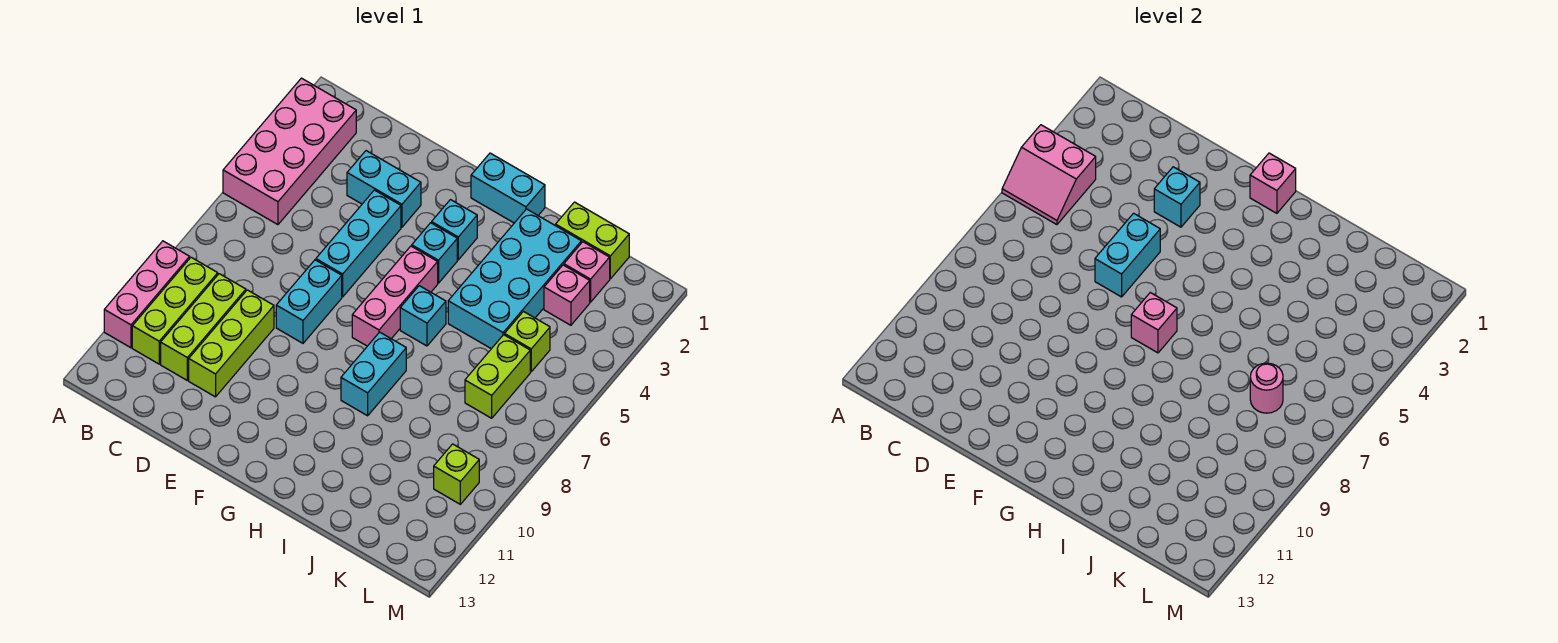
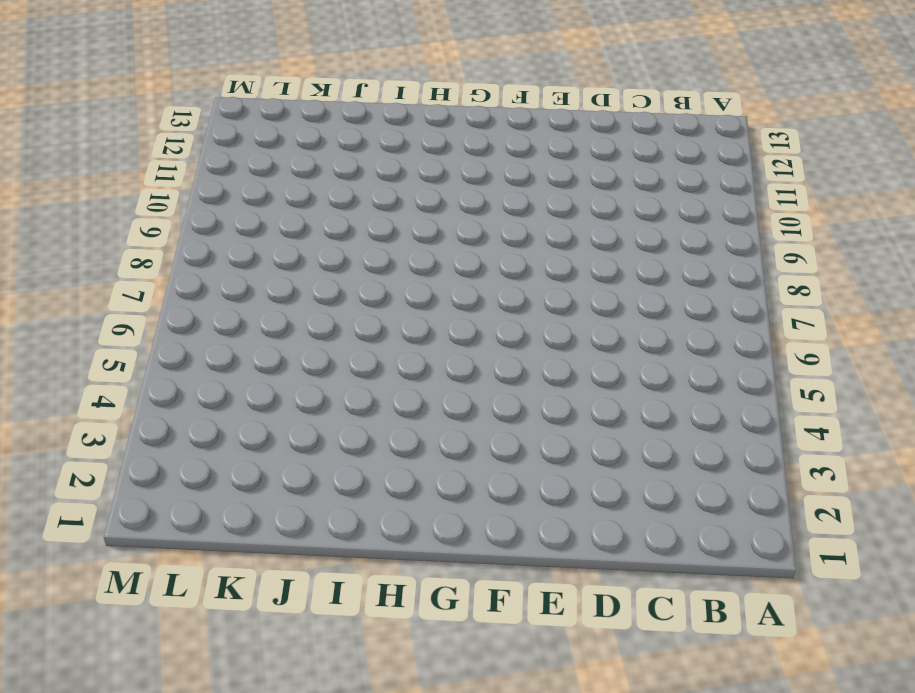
none -> pink brick A2:B5 level 1
none -> pink brick A9:A11 level 1
none -> lime brick B9:B11 level 1

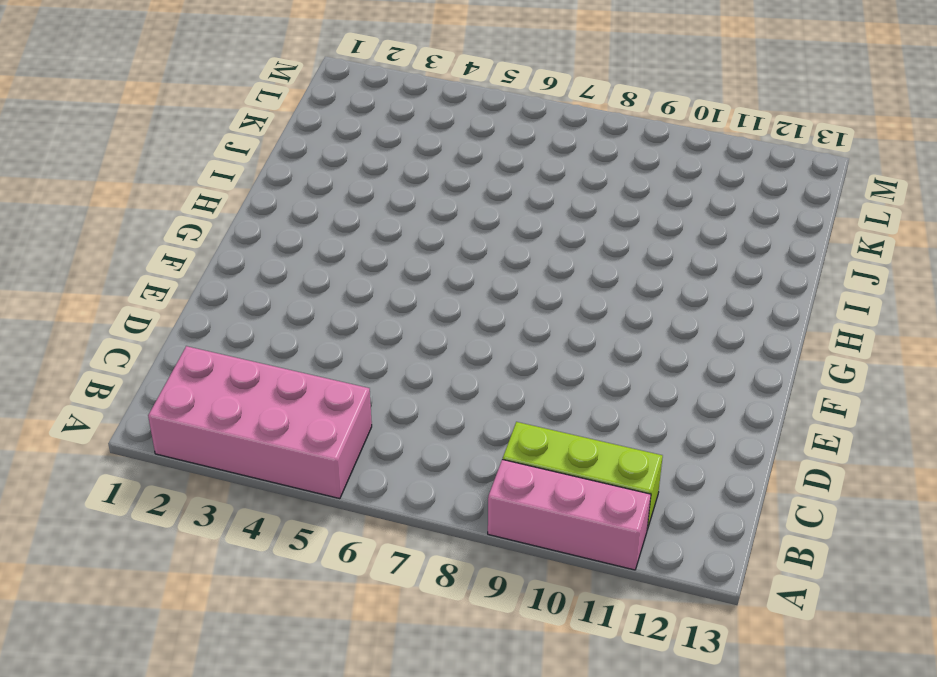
none -> lime brick C9:C11 level 1
none -> cyan brick D3:E3 level 1
none -> lime brick D9:D11 level 1

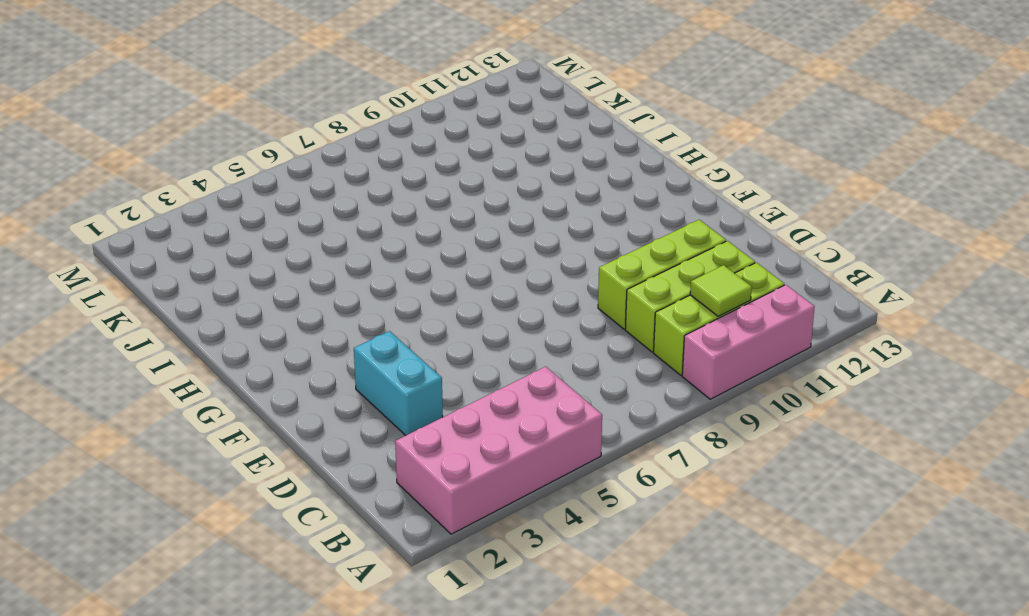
lime tile B10 level 2 -> none
none -> cyan brick E4:E6 level 1
none -> cyan brick E7:E8 level 1
none -> cyan brick G1:H1 level 1

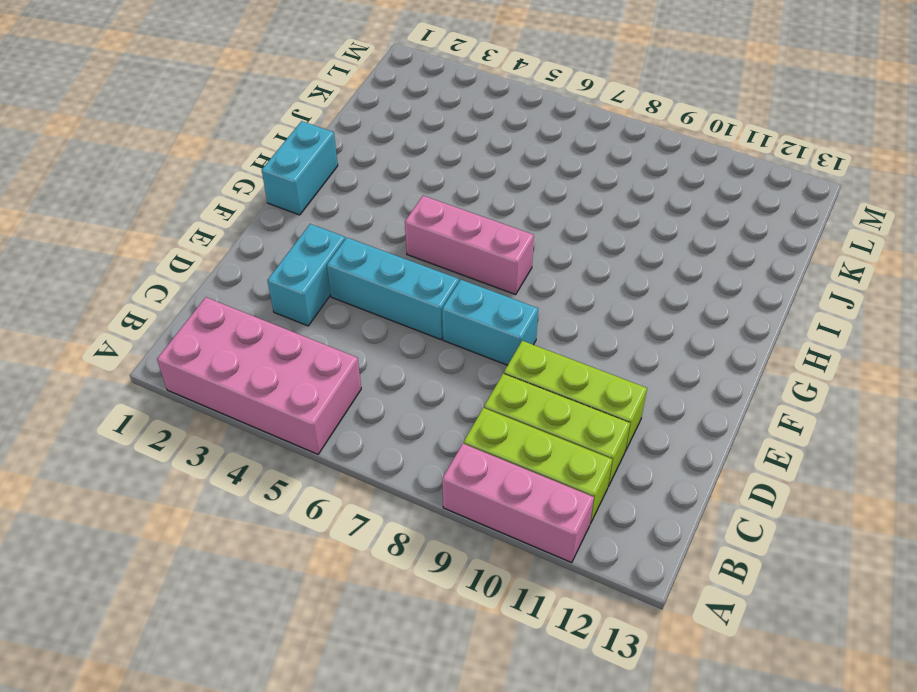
none -> cyan brick G3 level 1
none -> cyan brick G4 level 1
none -> cyan brick H6 level 1

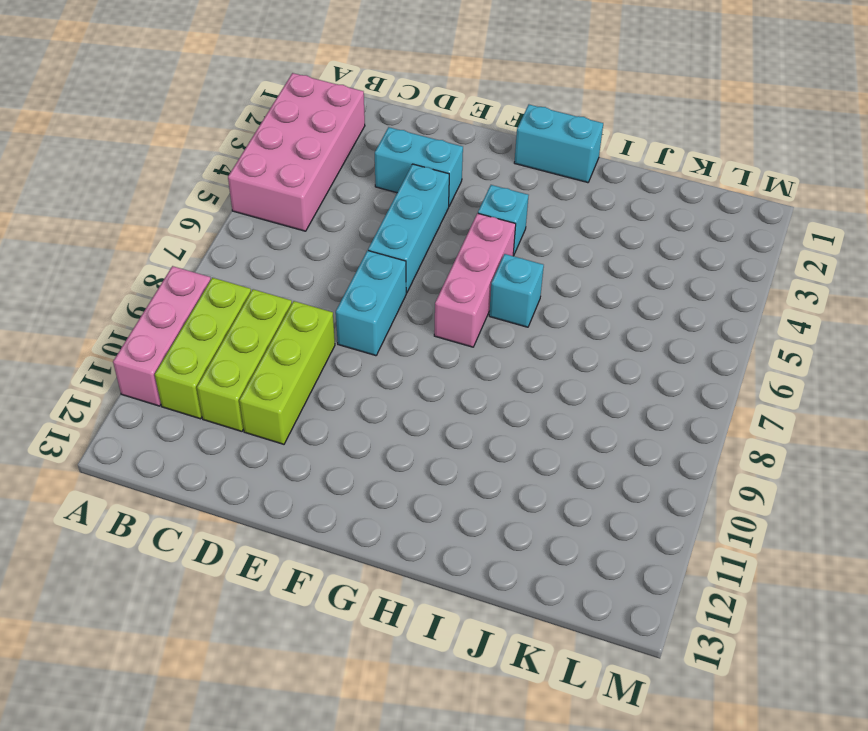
none -> cyan brick G3 level 1
none -> cyan brick H8:H9 level 1
none -> cyan brick I2:J5 level 1

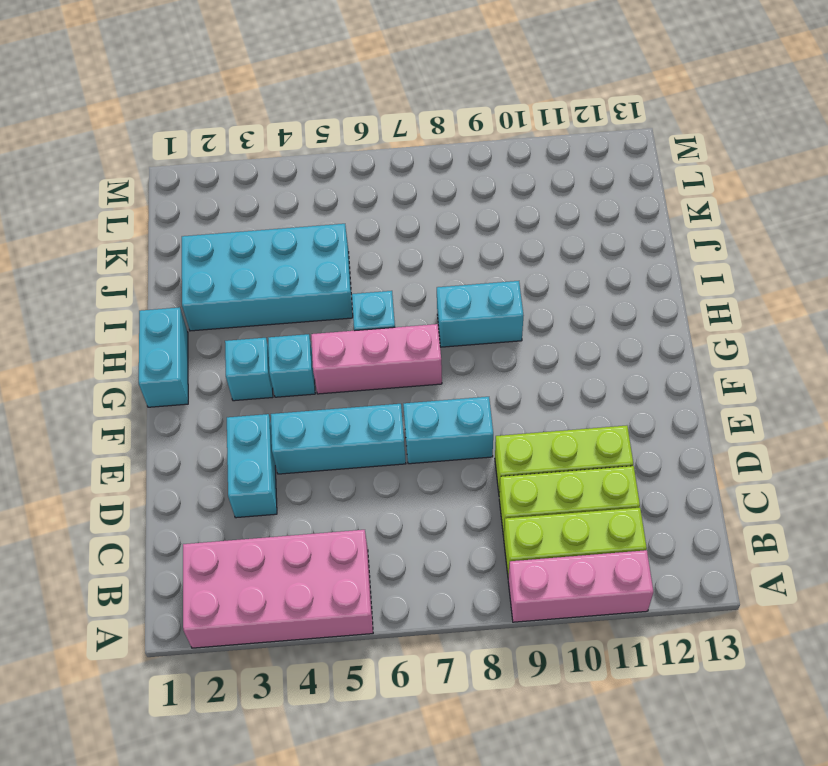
none -> lime brick J1:K1 level 1
none -> pink brick K2 level 1
none -> pink brick K3 level 1

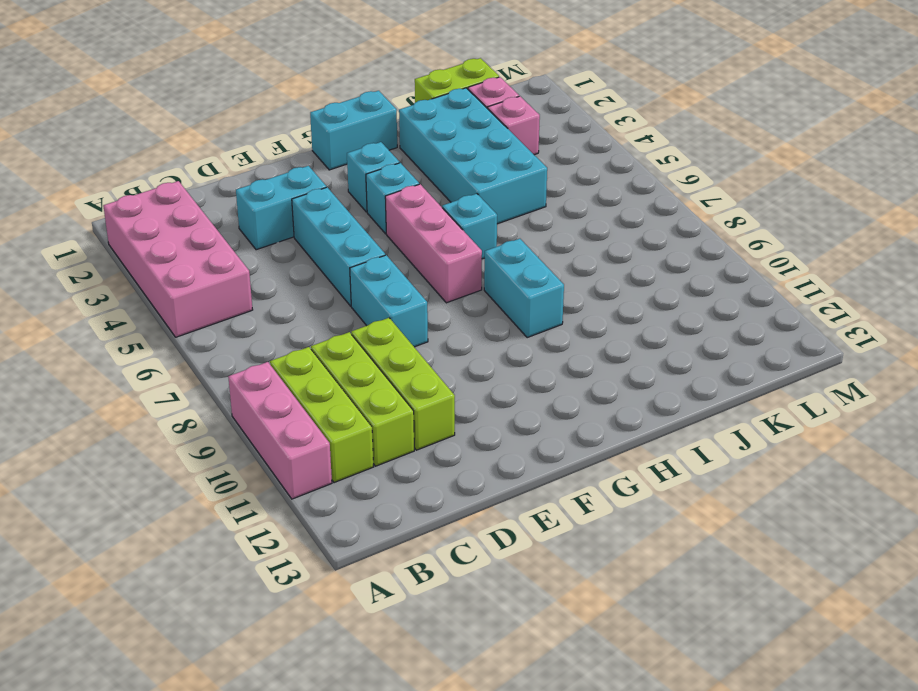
none -> lime brick K5 level 1
none -> lime brick K6:K7 level 1
none -> lime brick L10 level 1

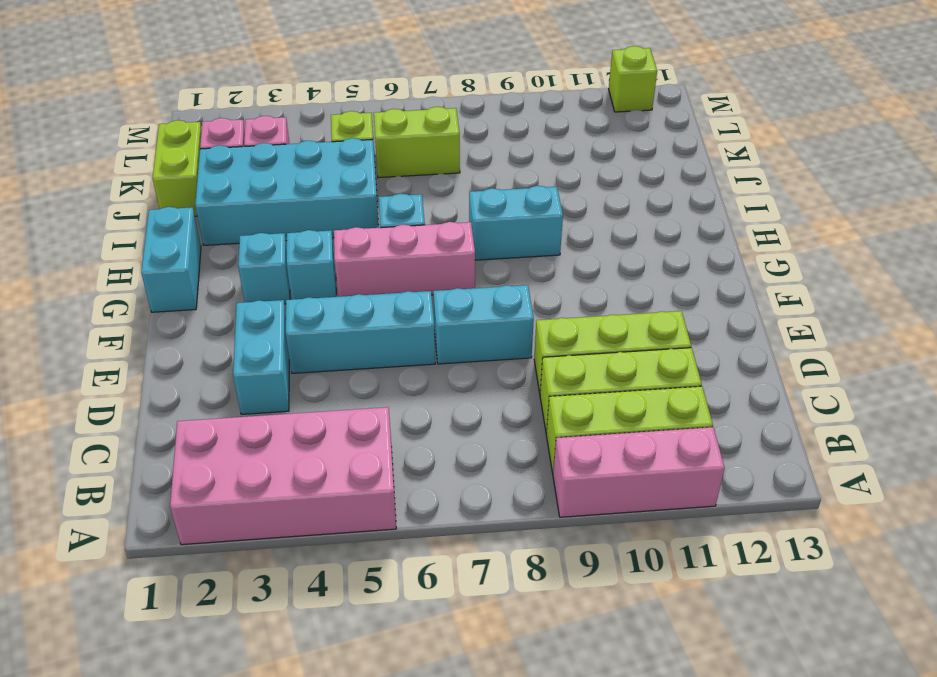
lime brick M12 level 1 -> lime brick L10 level 1
none -> pink slope A4:B5 level 2 top 4
none -> cyan brick E3 level 2
none -> cyan brick E5:E6 level 2

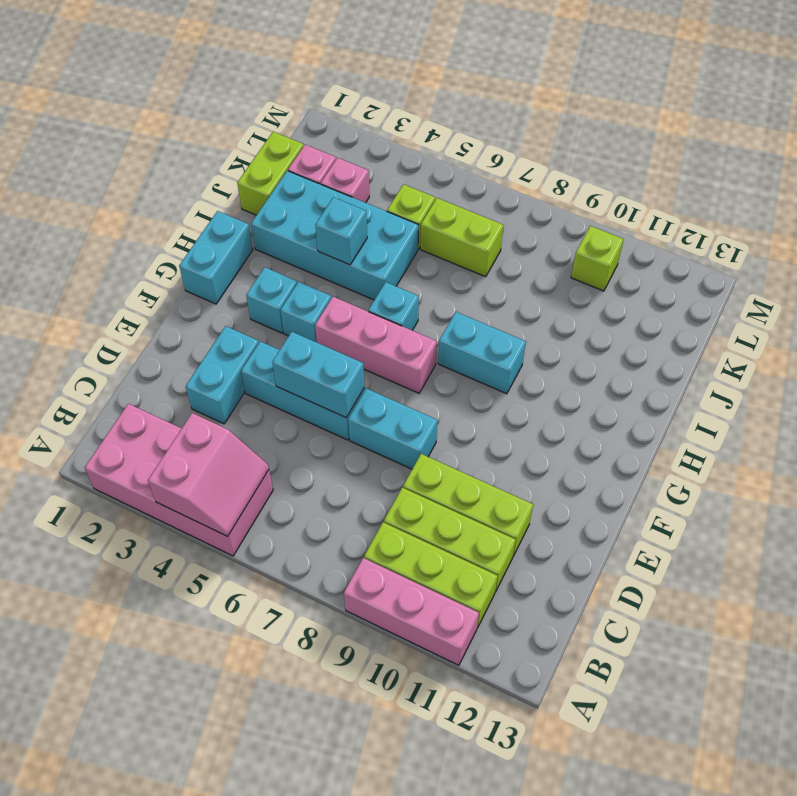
cyan brick I4 level 2 -> cyan brick E3 level 2
none -> pink brick G1 level 2
none -> pink brick G7 level 2
none -> pink round brick K7 level 2

